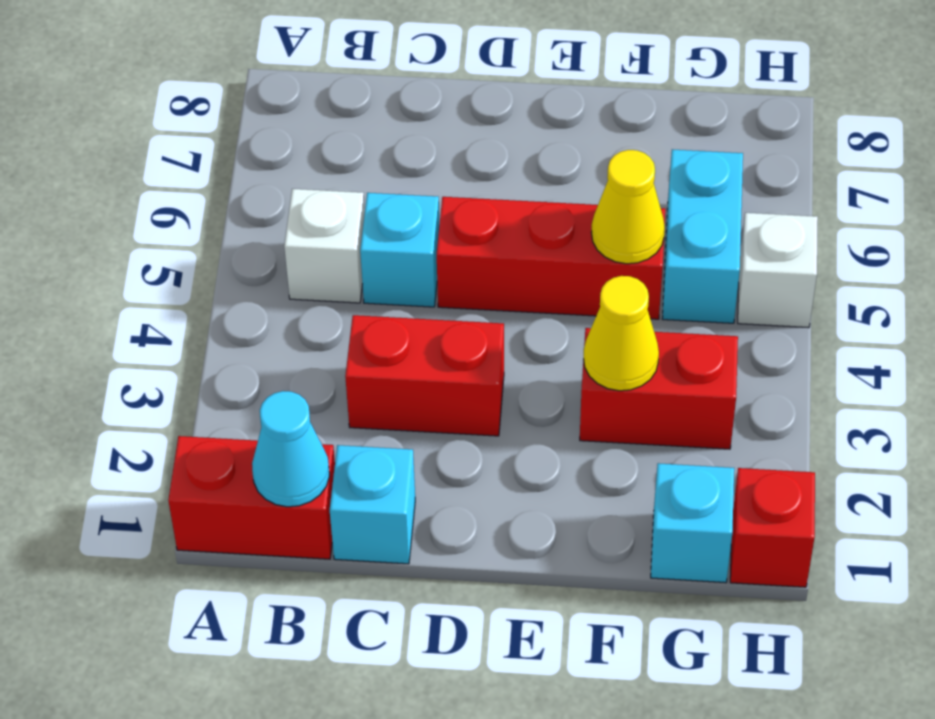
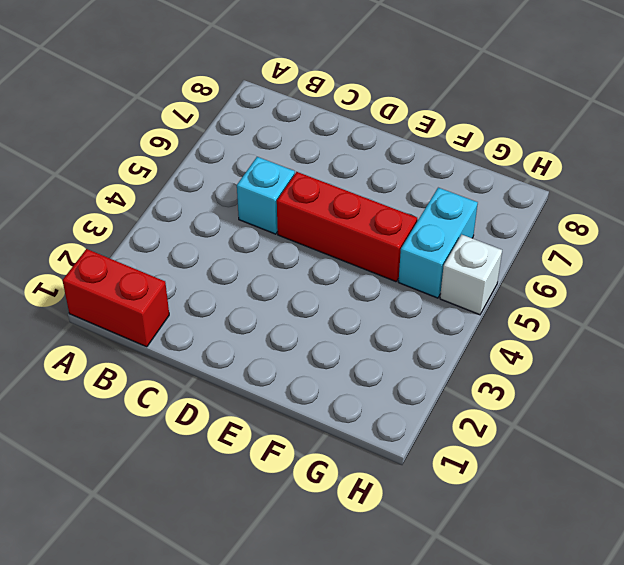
none -> white brick B5 level 1
none -> cyan brick C1 level 1
none -> red brick C3:D3 level 1

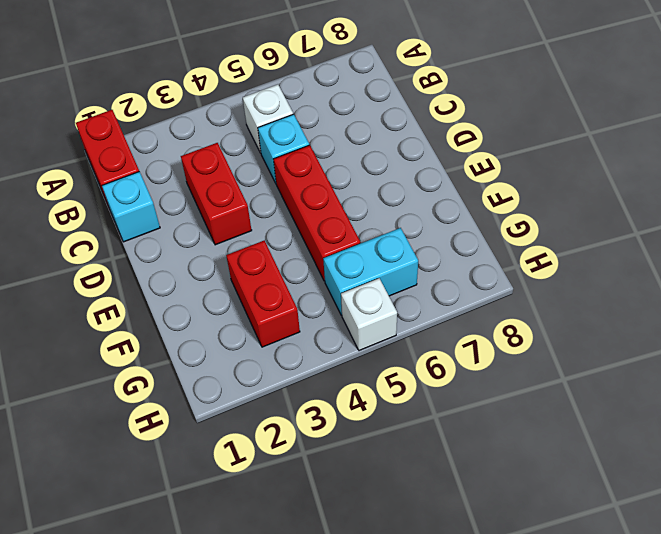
none -> cyan brick G1 level 1
none -> red brick H1 level 1
none -> cyan cone B1 level 2

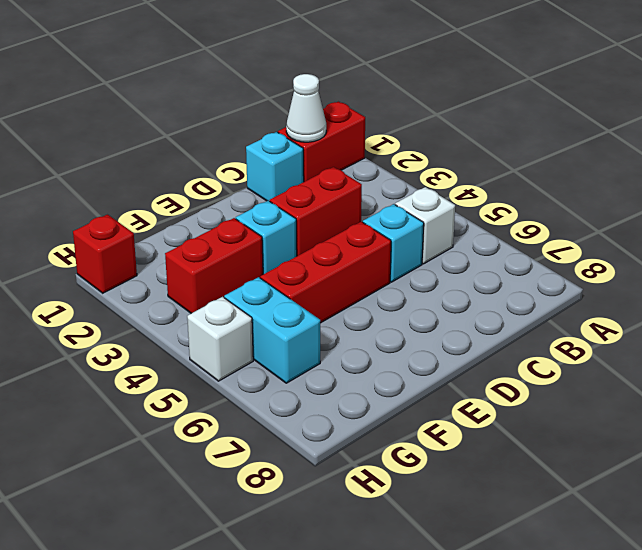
white cone B1 level 2 -> cyan cone B1 level 2
cyan brick E3 level 1 -> cyan brick G1 level 1
none -> yellow cone F3 level 2
none -> yellow cone F5 level 2

